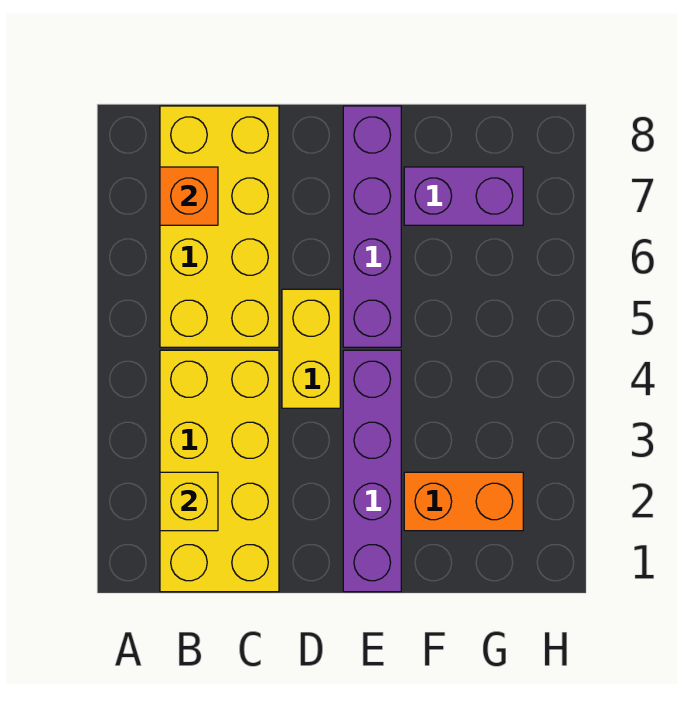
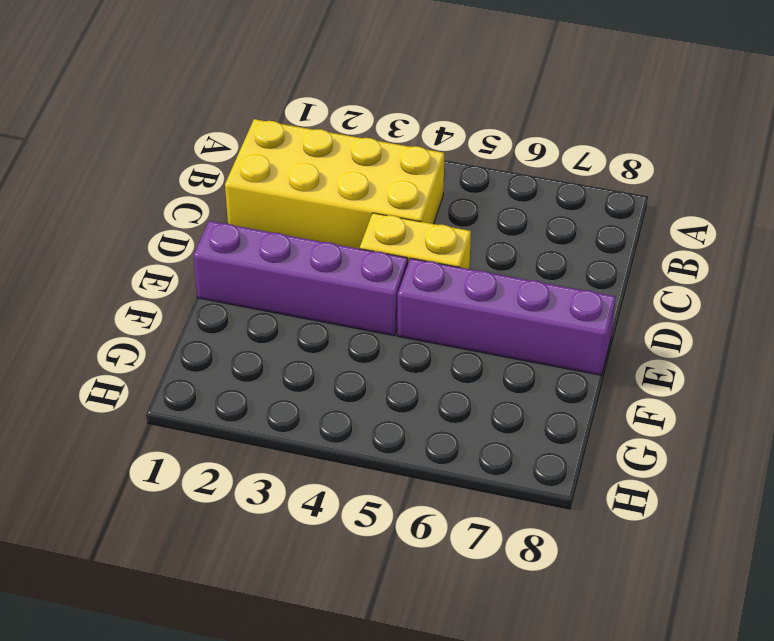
none -> yellow brick B5:C8 level 1
none -> orange brick F2:G2 level 1

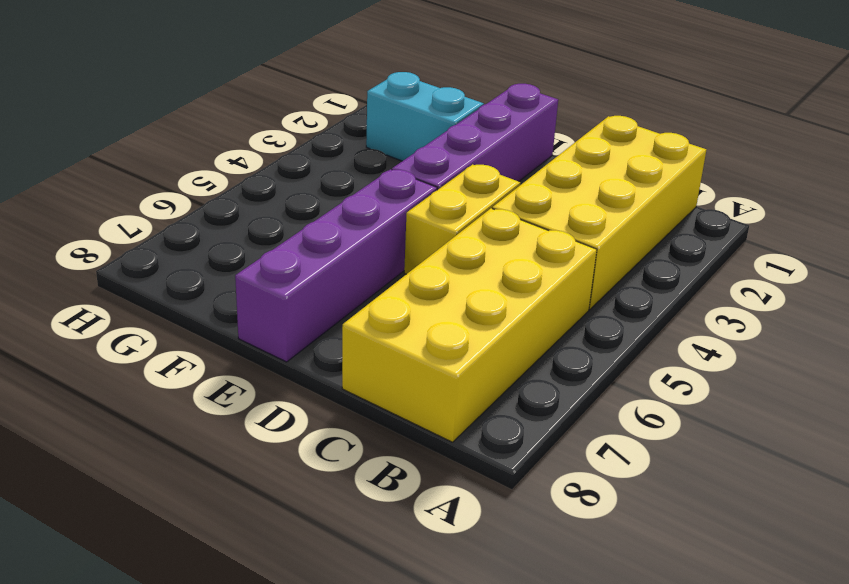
cyan brick F2:G2 level 1 -> orange brick F2:G2 level 1
none -> purple brick F7:G7 level 1
none -> yellow brick B2 level 2

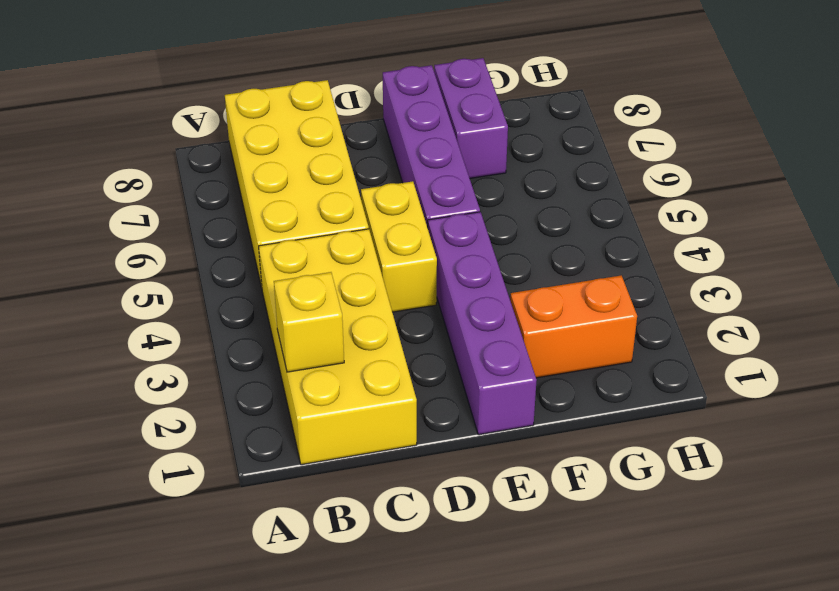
purple brick F7:F8 level 1 -> purple brick F7:G7 level 1
none -> orange brick B7 level 2

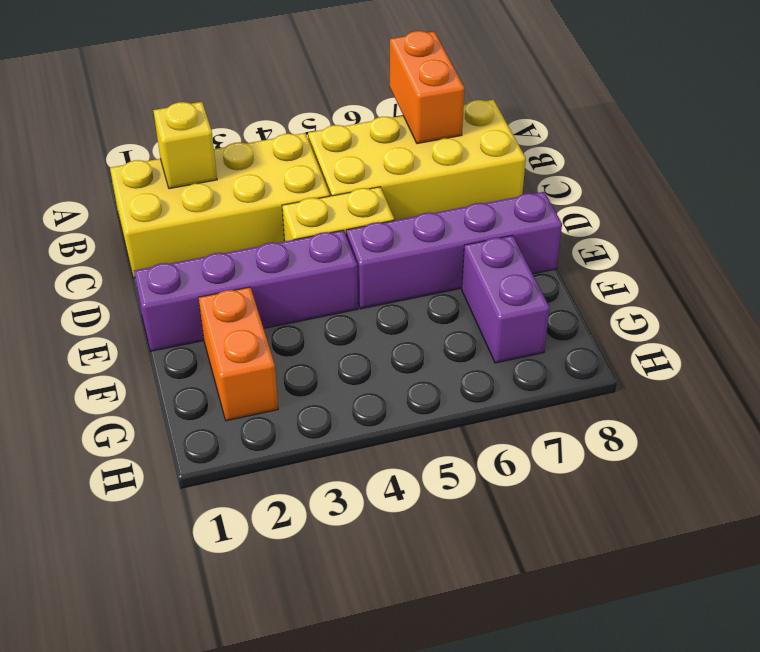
orange brick A7:B7 level 2 -> orange brick B7 level 2

